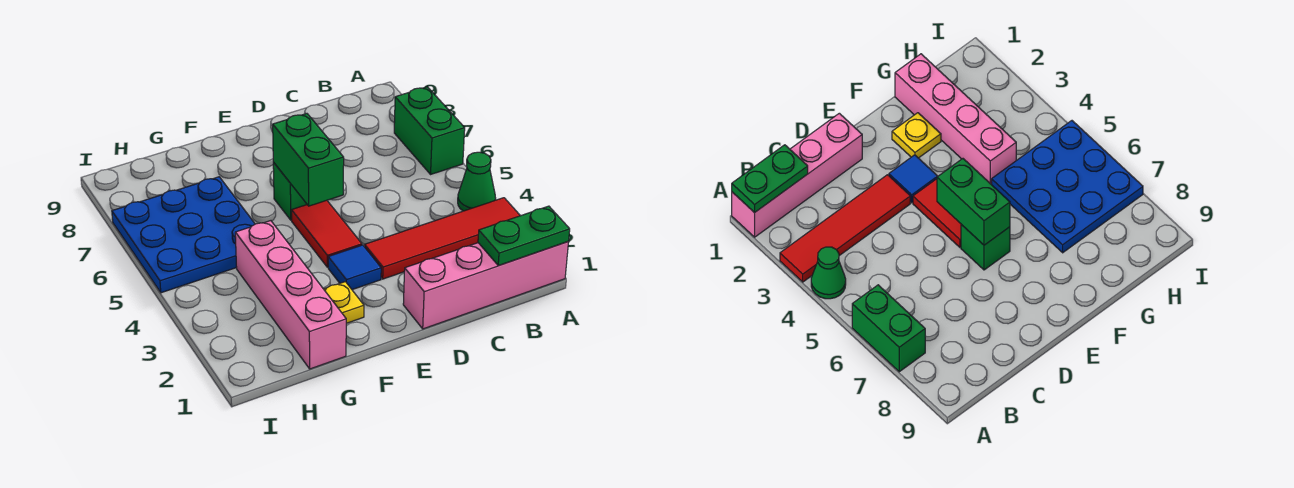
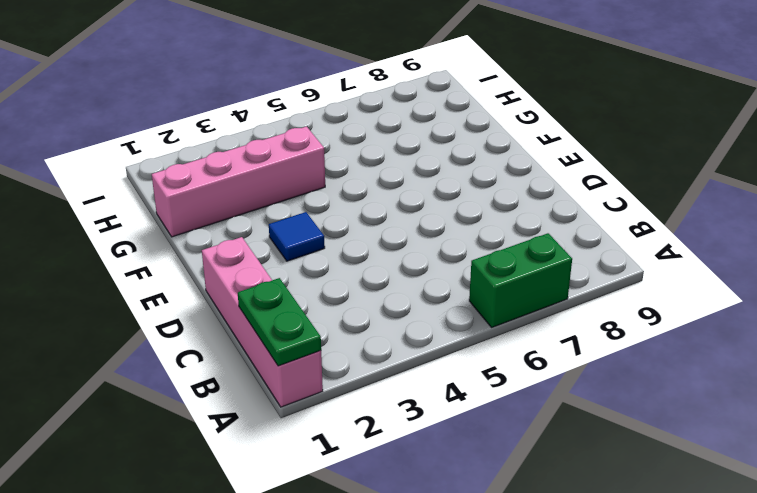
none -> red tile A3:D3 level 1
none -> green cone A4 level 1
none -> red tile E4:E5 level 1

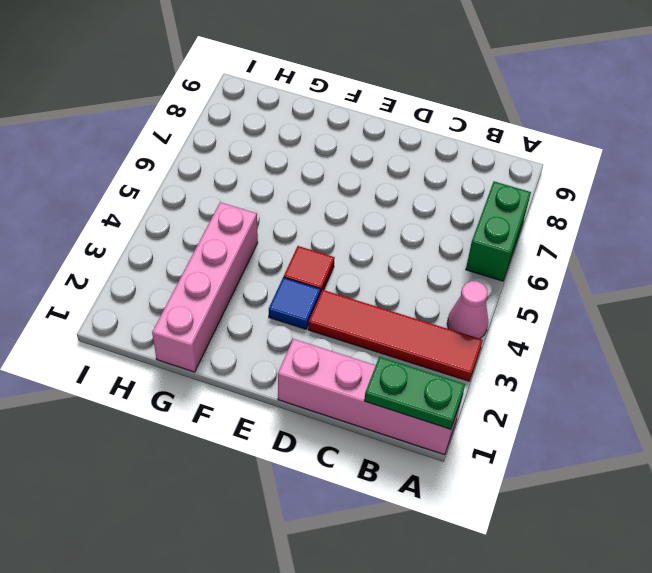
pink cone A4 level 1 -> green cone A4 level 1
red tile E4 level 1 -> red tile E4:E5 level 1
none -> green brick E6 level 1
none -> yellow plate F2 level 1
none -> blue plate G5:I7 level 1

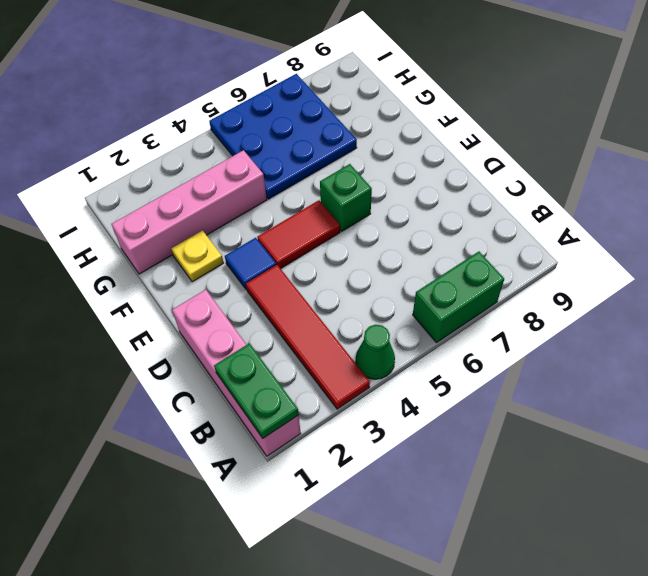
none -> green brick E5:E6 level 2

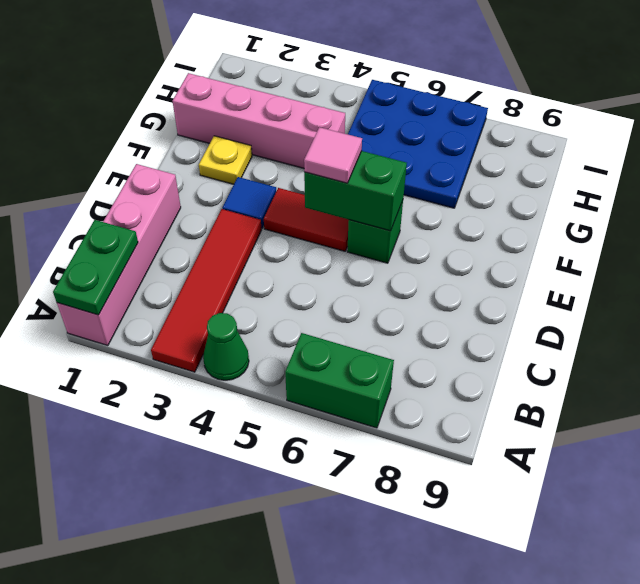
pink tile E5 level 3 -> none

